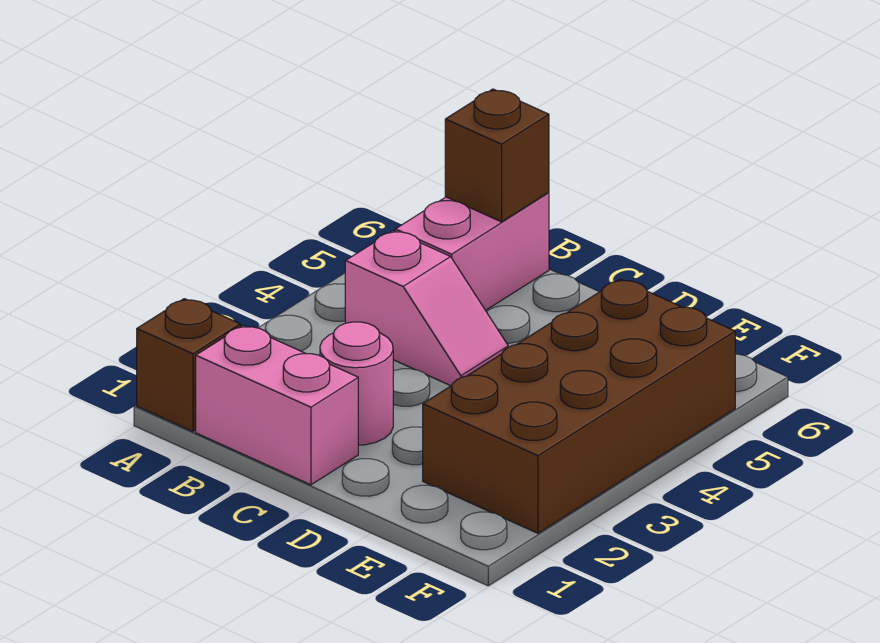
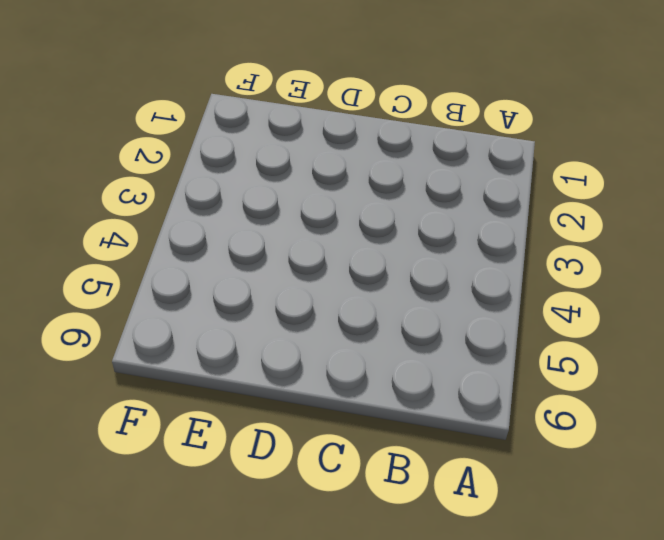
none -> brown brick A1 level 1
none -> pink brick B1:C1 level 1

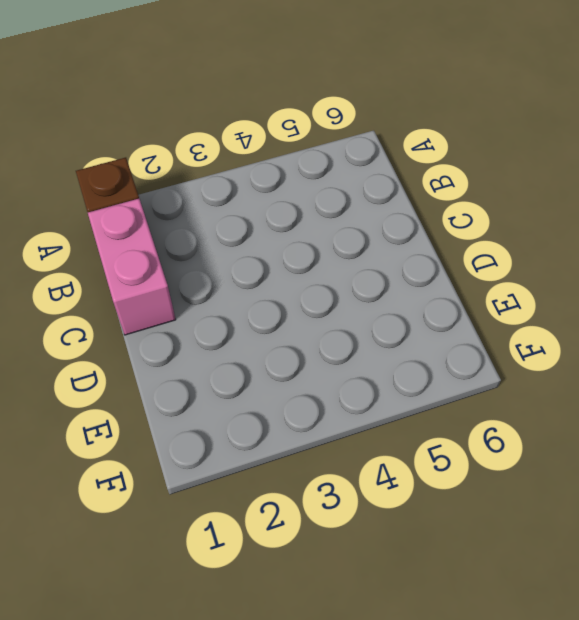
none -> pink slope B4:C4 level 1 top B
none -> pink brick B5:B6 level 1

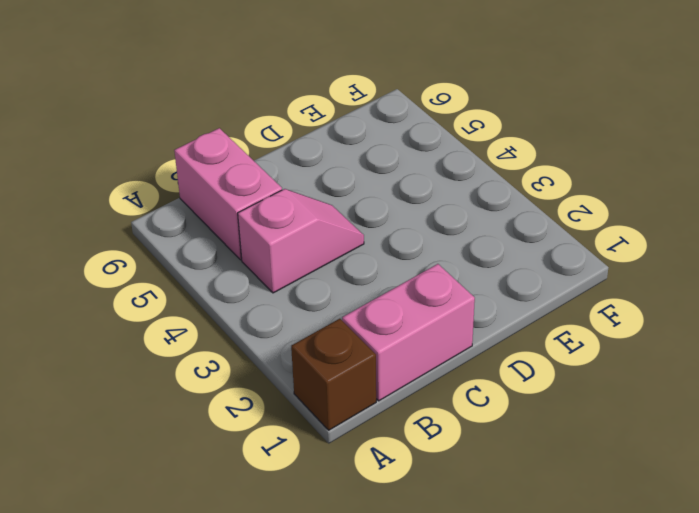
none -> pink round brick C2 level 1
none -> brown brick E2:F5 level 1

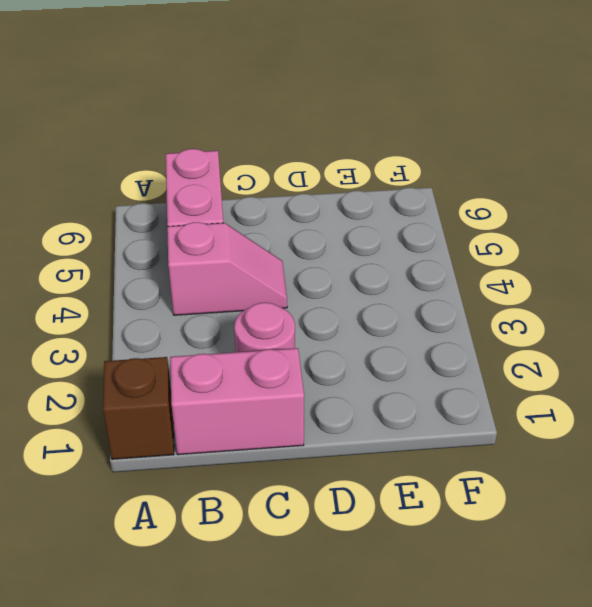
none -> brown brick E2:F5 level 1
none -> brown brick B6 level 2

